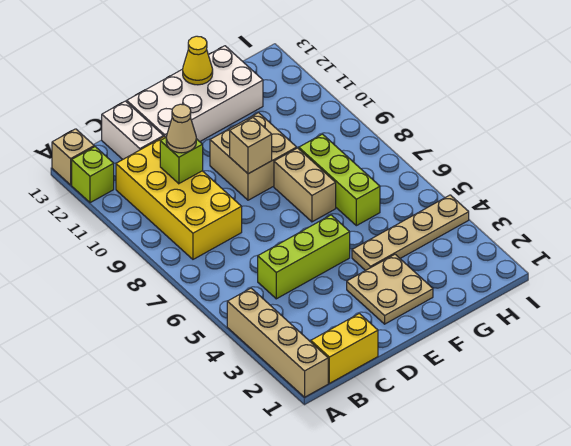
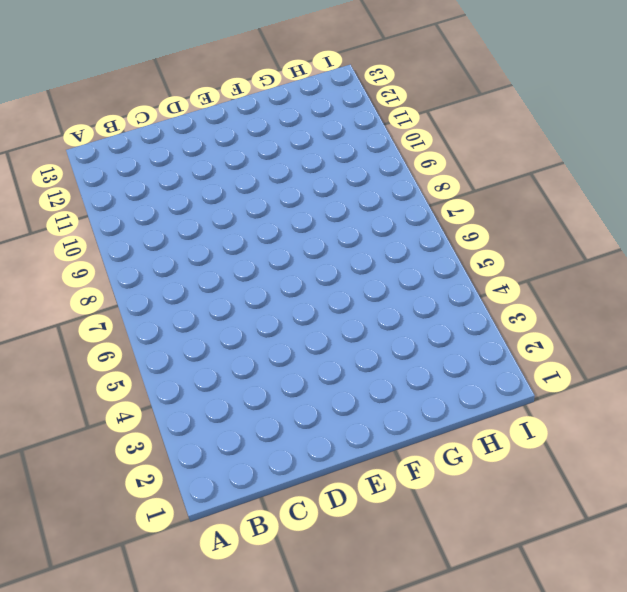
none -> tan brick A1:A4 level 1
none -> lime brick A12 level 1
none -> tan brick A13 level 1

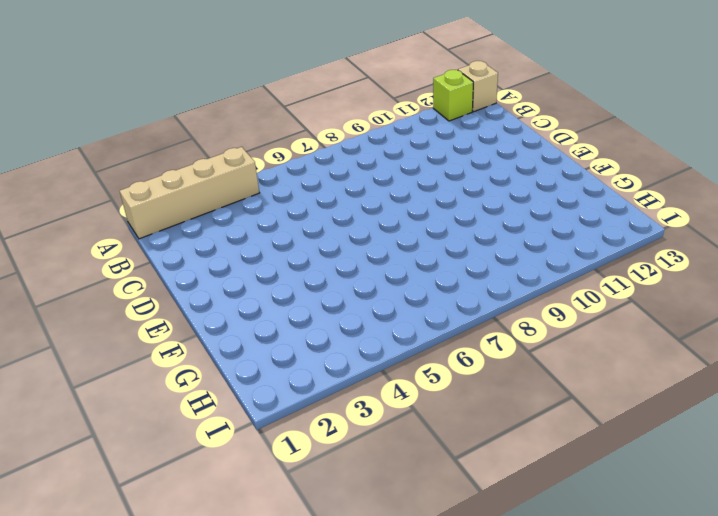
none -> yellow brick B1:C1 level 1
none -> yellow brick B8:C11 level 1
none -> lime brick C5:E5 level 1

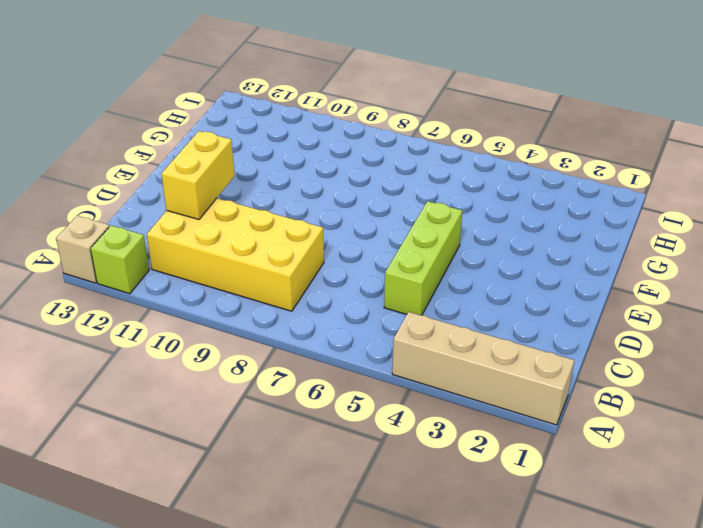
yellow brick C11:D11 level 2 -> yellow brick B1:C1 level 1
none -> white brick C12:C13 level 1
none -> white brick D12:G13 level 1
none -> tan plate E2:F3 level 1

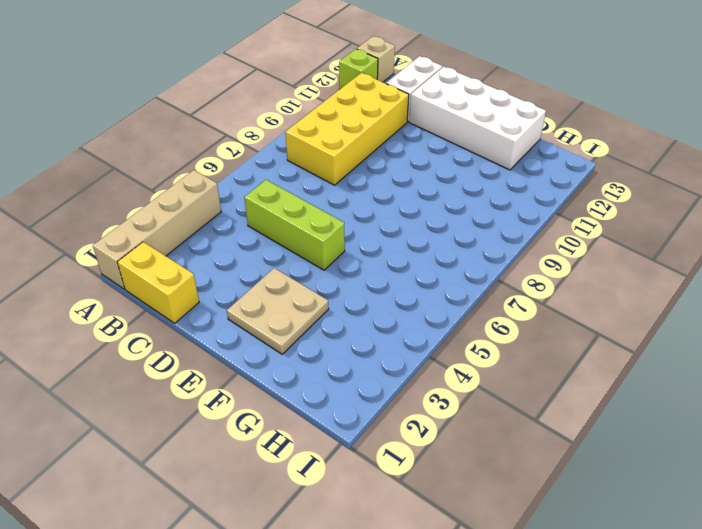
none -> tan brick E9:F10 level 1
none -> tan plate F4:I4 level 1
none -> tan brick F7:F8 level 1

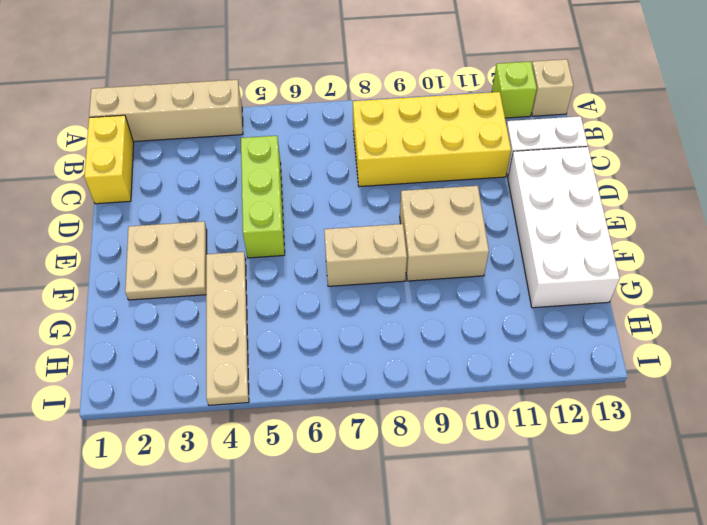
none -> lime brick G6:G8 level 1
none -> lime brick C10 level 2
none -> tan brick E9 level 2

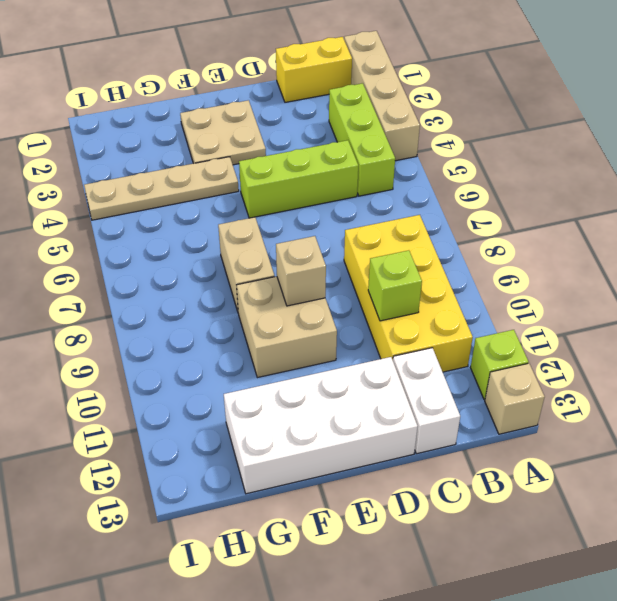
lime brick B3:B5 level 1 -> lime brick G6:G8 level 1
none -> yellow cone F13 level 2
none -> tan cone C10 level 3

